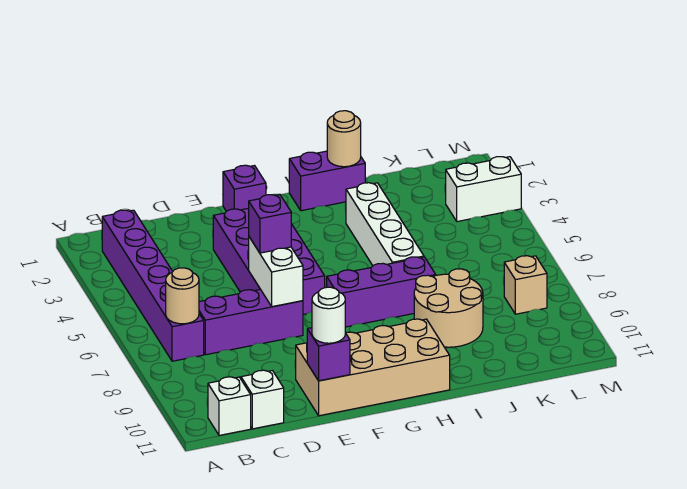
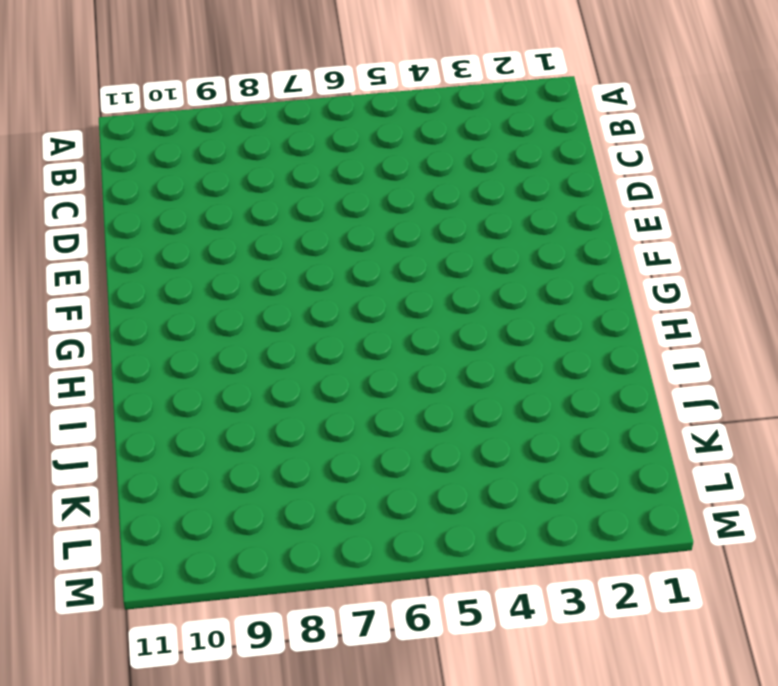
none -> purple brick B2:B7 level 1
none -> white brick B11 level 1
none -> purple brick C7:E7 level 1

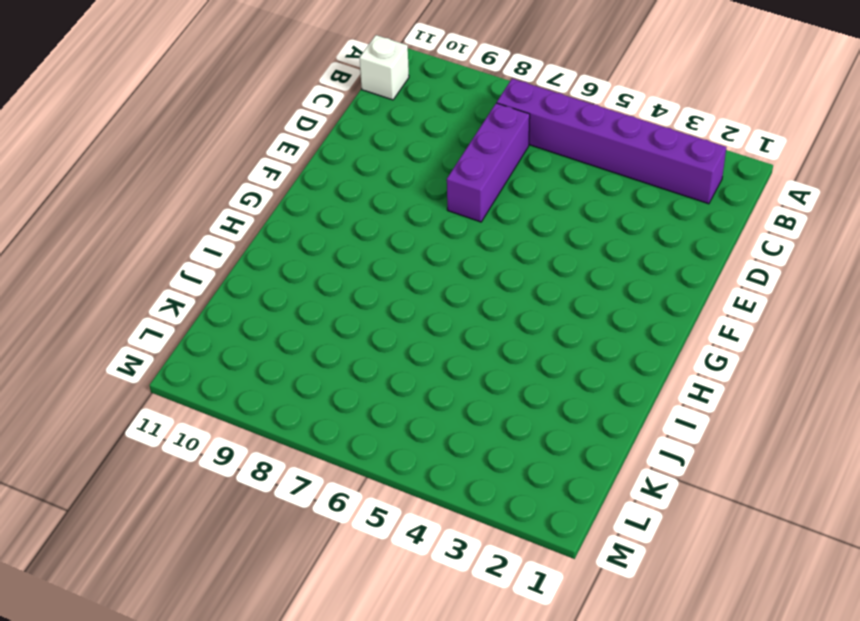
none -> white brick C11 level 1
none -> purple brick E3:F6 level 1
none -> tan brick E10:H11 level 1

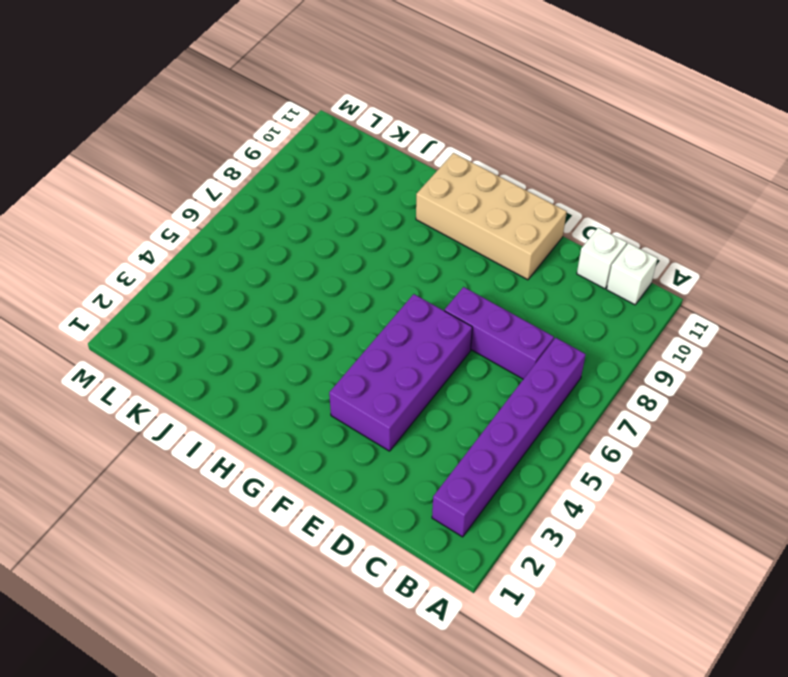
none -> purple brick F1 level 1
none -> purple brick G7:I7 level 1
none -> purple brick H1:I1 level 1

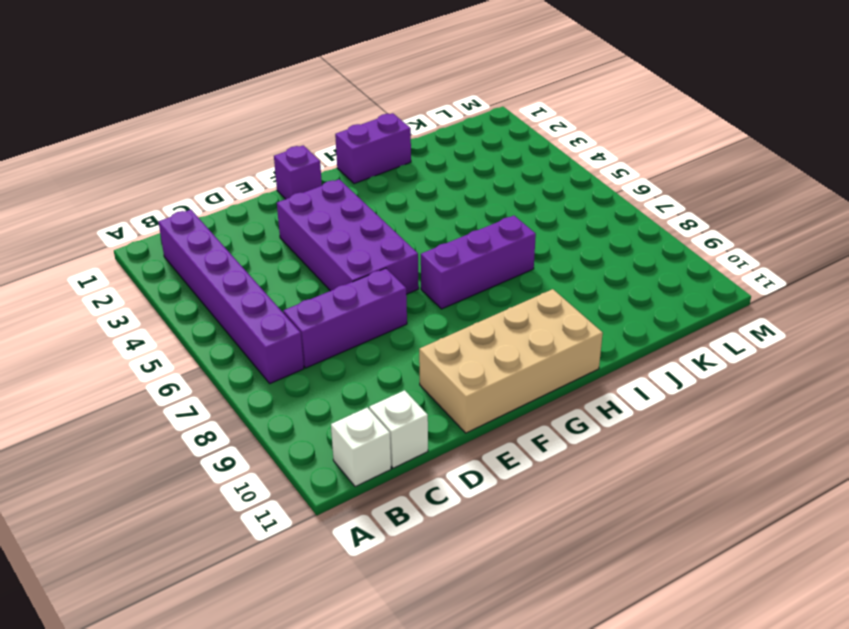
none -> white brick I3:I6 level 1
none -> tan round brick I8:J9 level 1
none -> white brick L3:M3 level 1

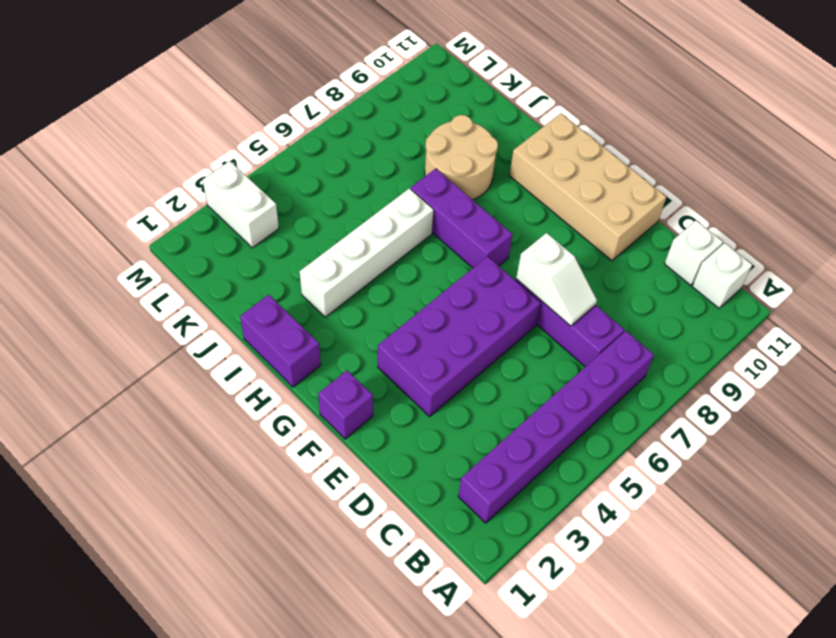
white slope D7:E7 level 2 top E -> white brick E6:E7 level 2
none -> tan brick L8 level 1
none -> tan round brick B7 level 2
none -> purple brick E11 level 2

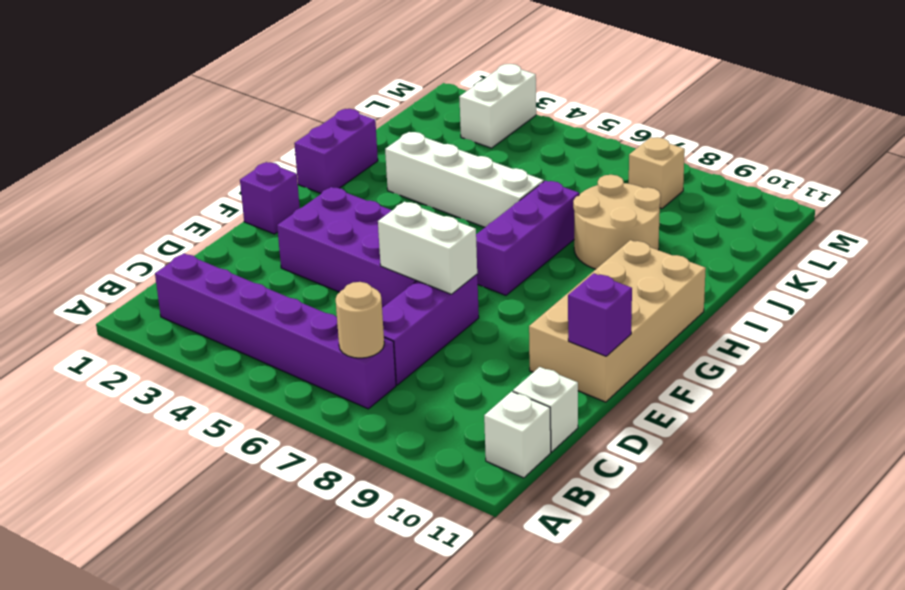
none -> tan round brick I1 level 2
none -> purple brick E6 level 3
none -> white round brick E11 level 3

